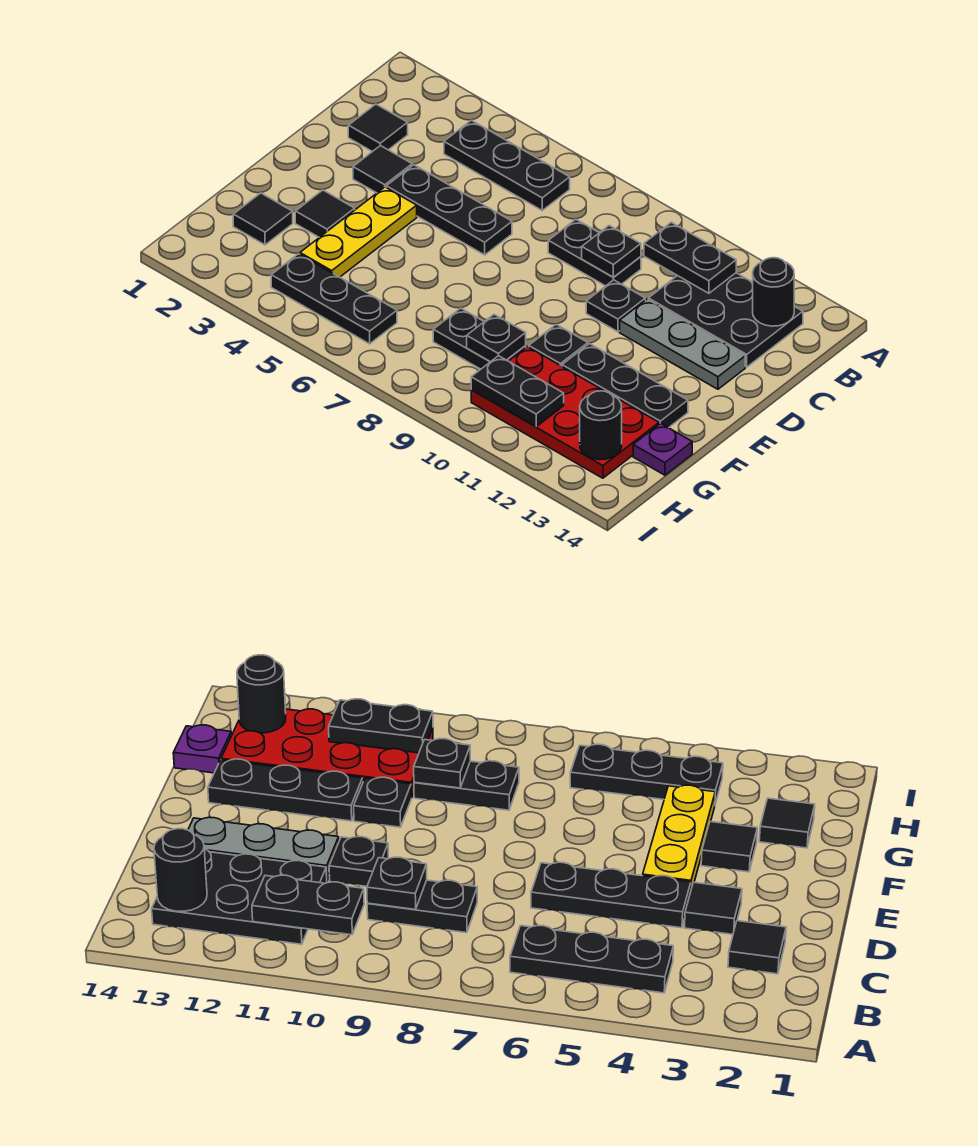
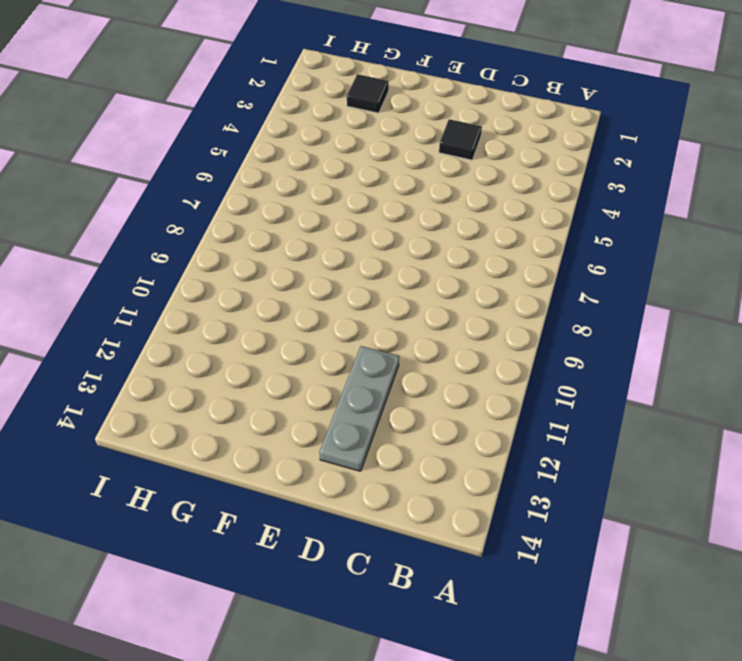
none -> black plate B4:B6 level 1
none -> black plate B11:C13 level 1
none -> black tile C2 level 1

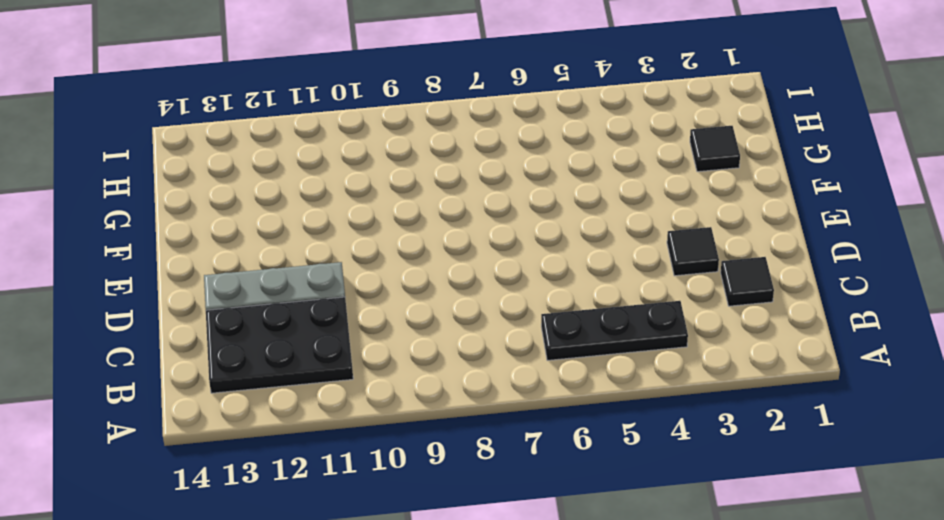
none -> black plate C8:C9 level 1
none -> black plate D4:D6 level 1
none -> black plate D10 level 1

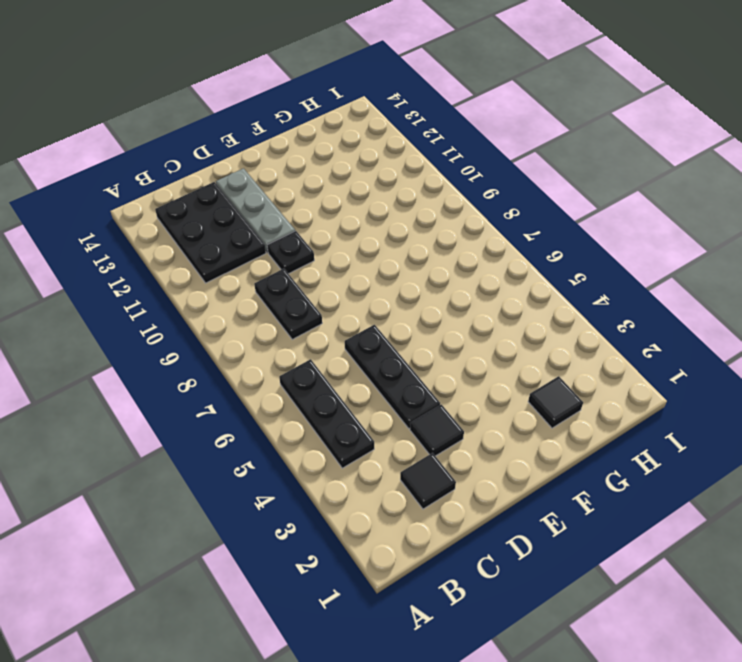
none -> yellow plate E4:G4 level 1
none -> black tile F3 level 1
none -> black plate F10 level 1

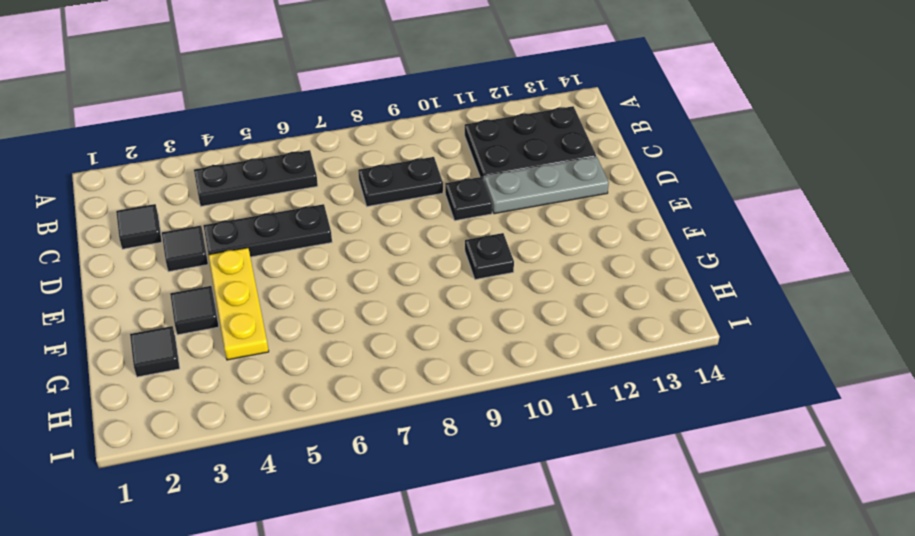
none -> black plate F11:F13 level 1
none -> black plate G8:G9 level 1
none -> red plate G10:H13 level 1

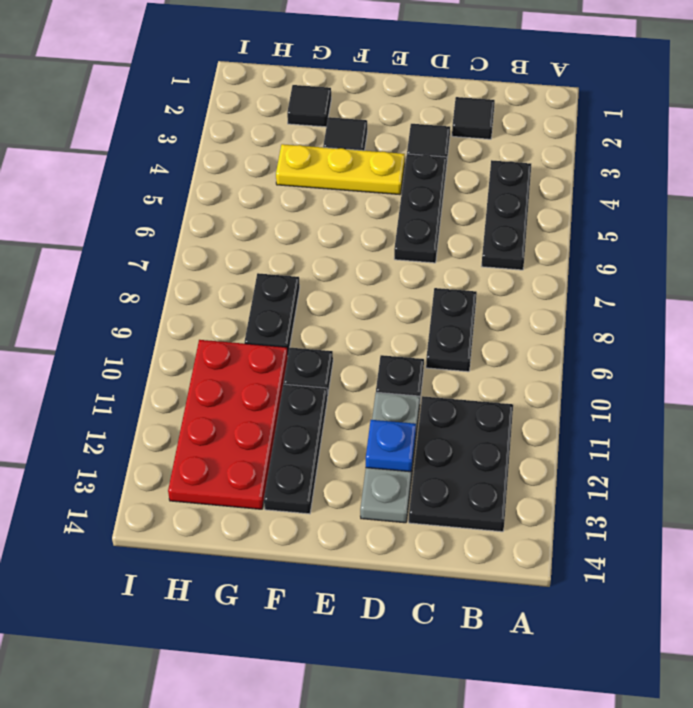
blue plate D12 level 2 -> none
none -> purple plate G14 level 1
none -> black plate H4:H6 level 1
none -> black plate B10:B11 level 2

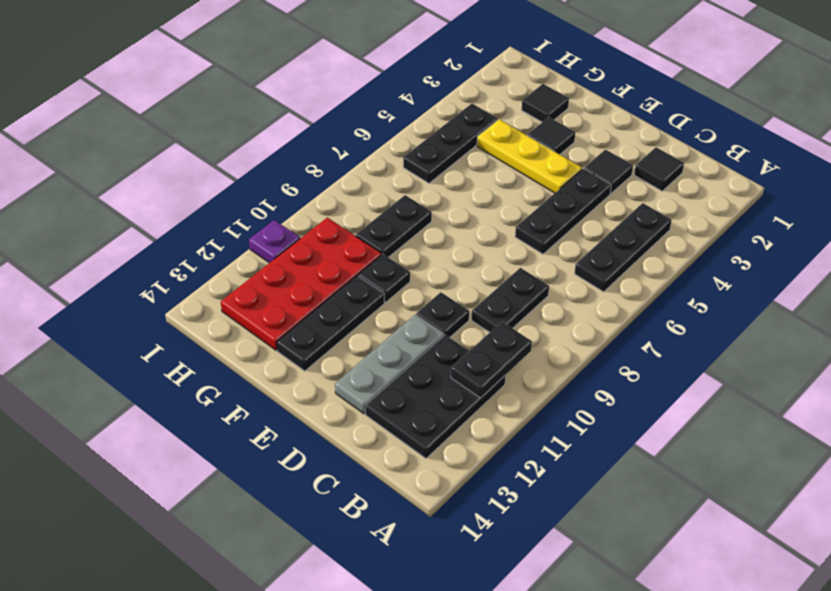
purple plate I11 level 1 -> purple plate G14 level 1
none -> black round brick B13 level 2
none -> black plate C9 level 2
none -> black plate G9 level 2

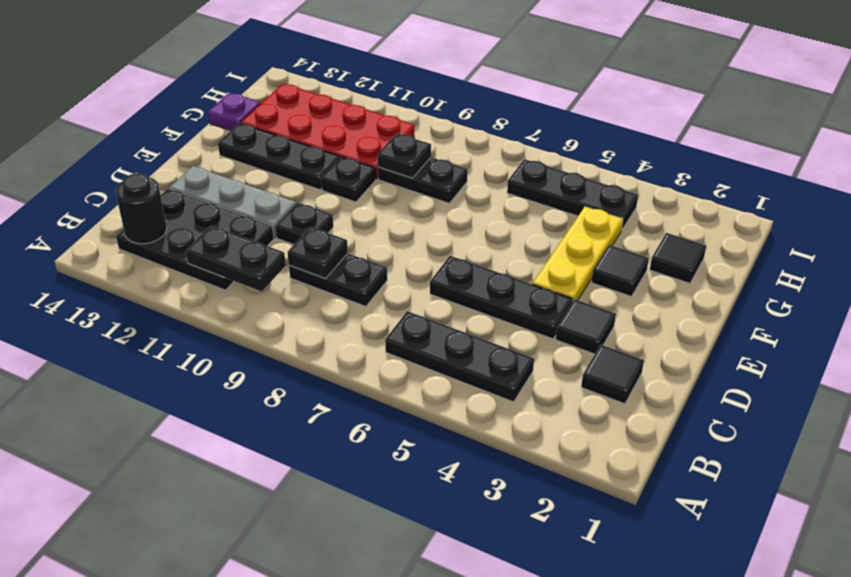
none -> black plate H10:H11 level 2
none -> black round brick H13 level 2

